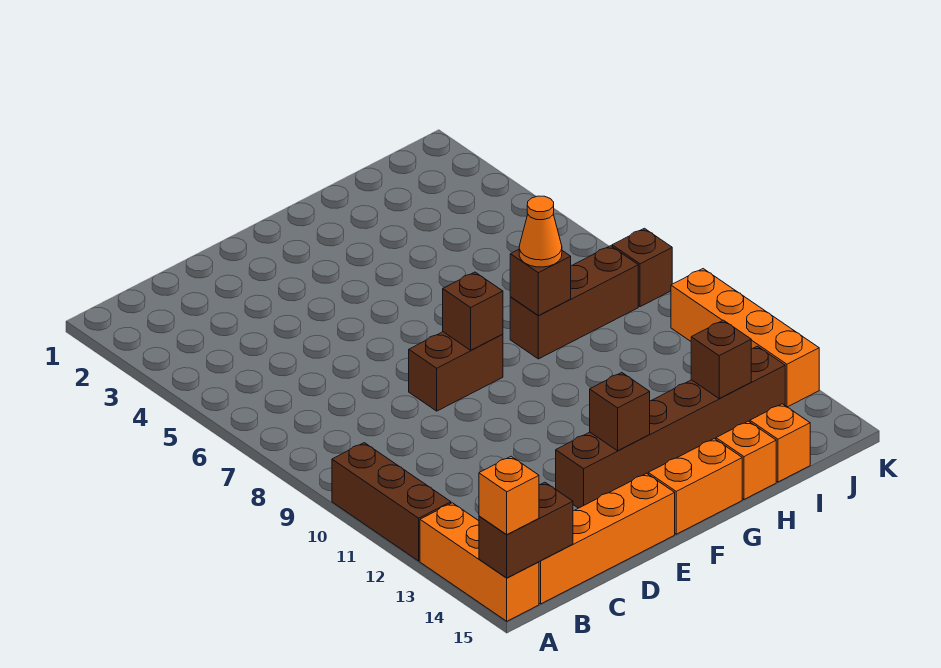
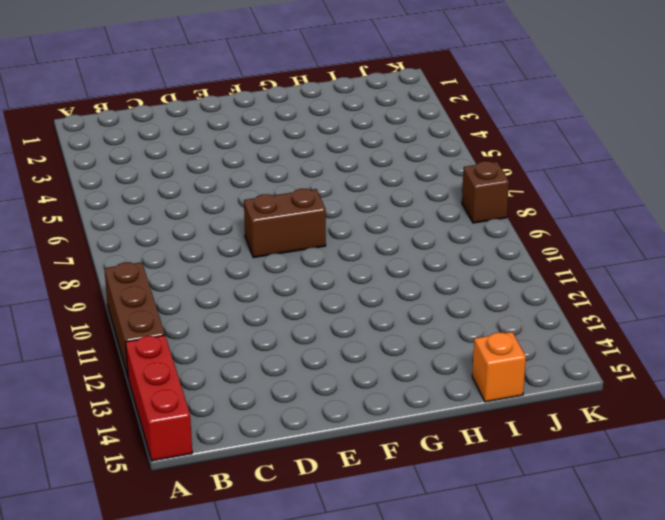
red brick A13:A15 level 1 -> orange brick A13:A15 level 1
none -> orange brick B15:E15 level 1
none -> brown brick E13:J13 level 1
none -> orange brick F15:G15 level 1

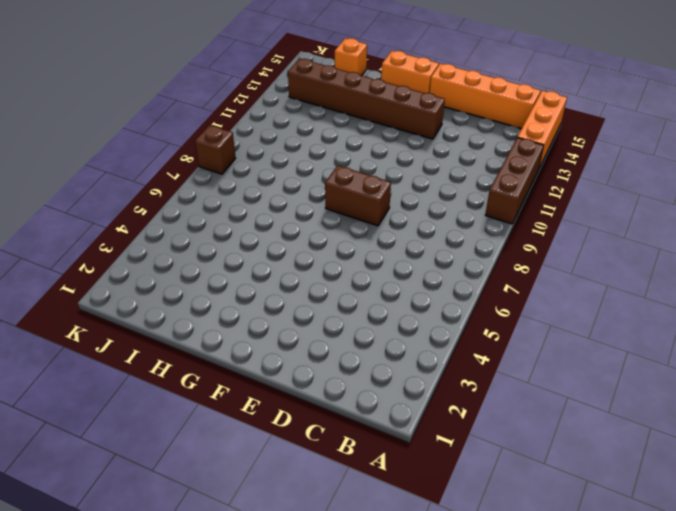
none -> brown brick H8:J8 level 1
none -> orange brick H15 level 1
none -> orange brick K10:K13 level 1

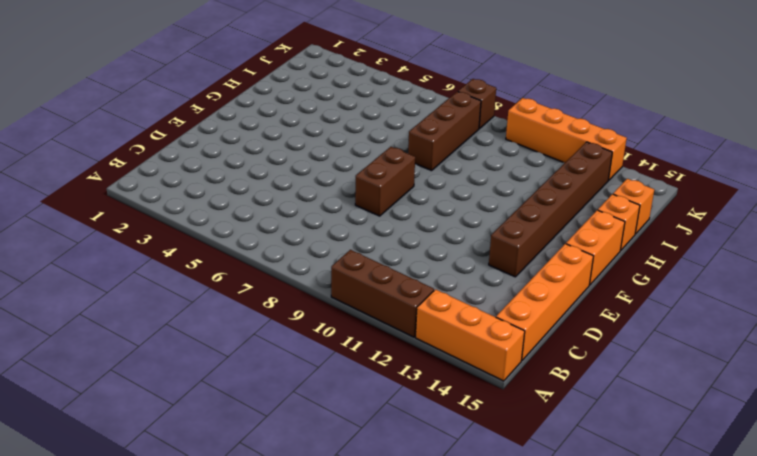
none -> brown brick A15:B15 level 2
none -> brown brick F8 level 2
none -> brown brick F13 level 2

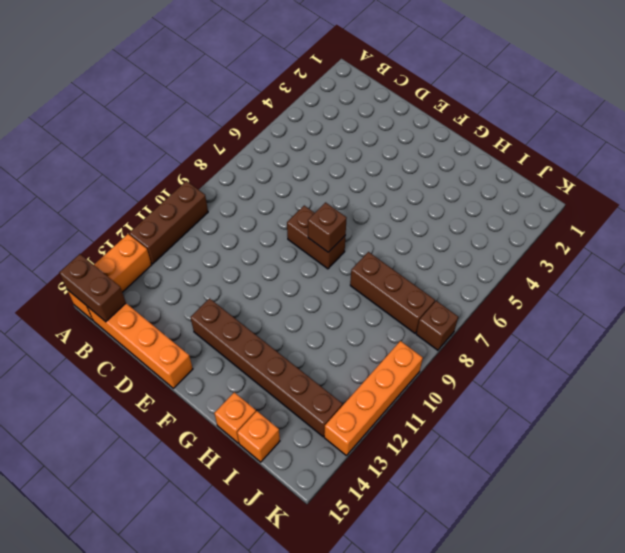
none -> orange brick F15:G15 level 1
none -> brown brick F13 level 2
none -> brown brick H8 level 2

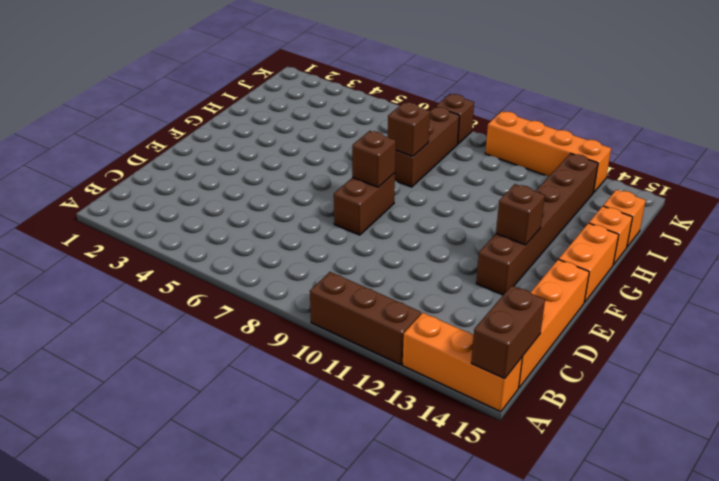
none -> brown brick I13 level 2
none -> orange brick A15 level 3
none -> orange cone H8 level 3

